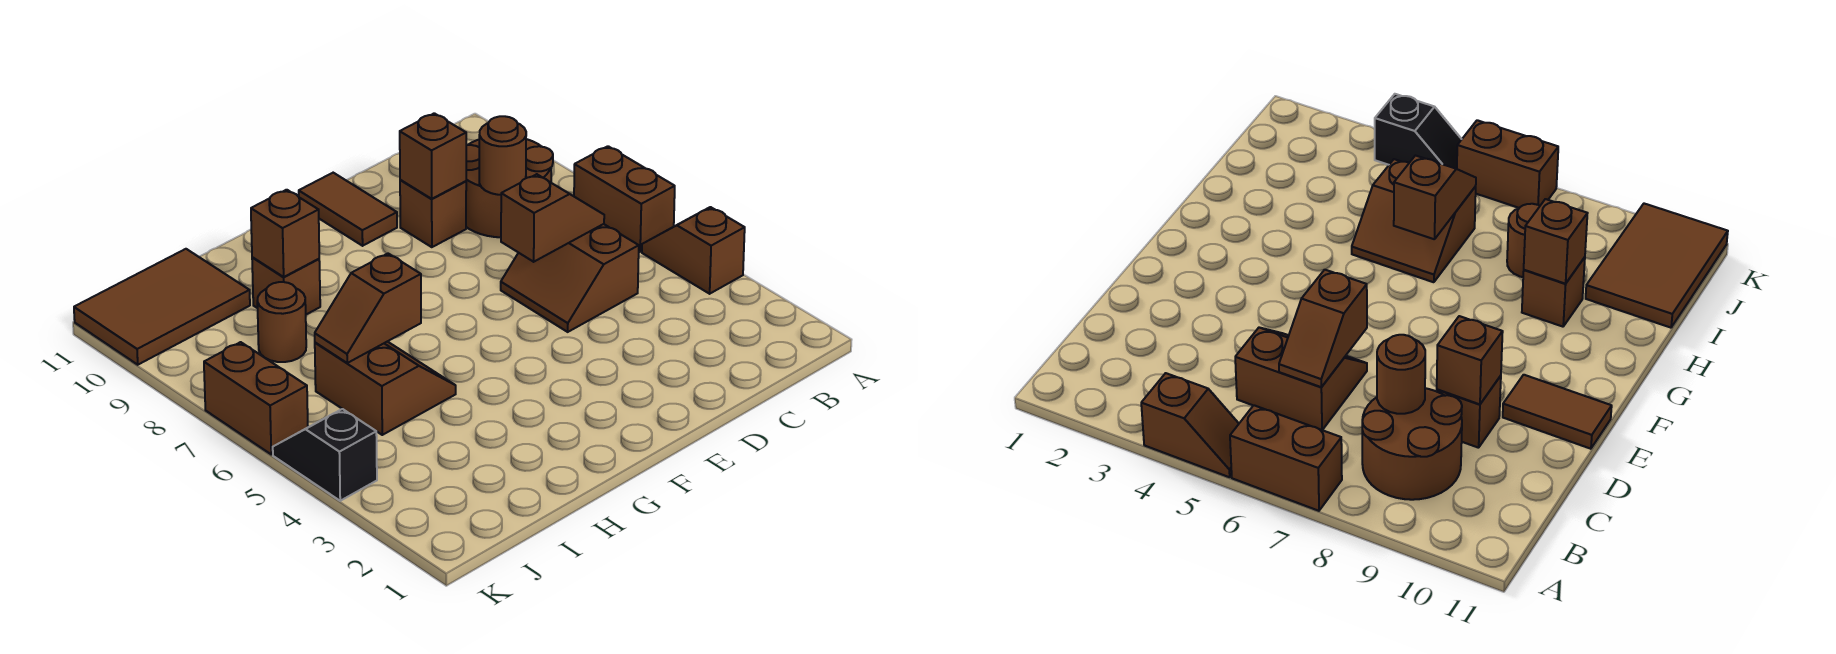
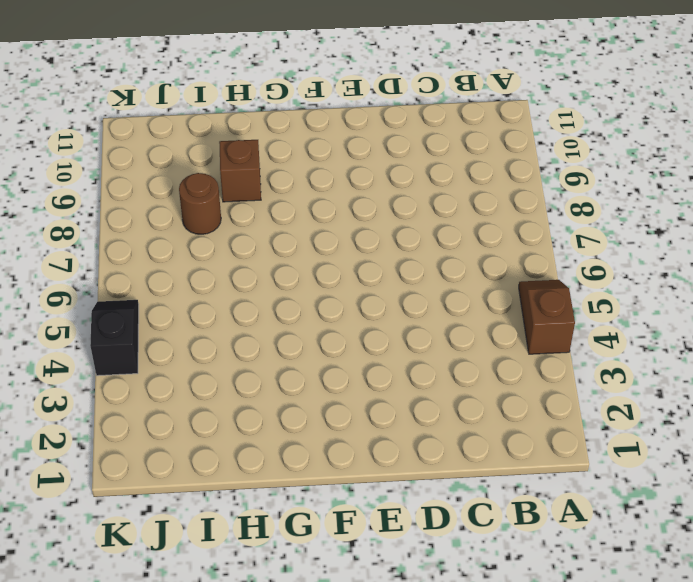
none -> brown brick A6:A7 level 1
none -> brown round brick B8:C9 level 1
none -> brown slope C5:D6 level 1 top C

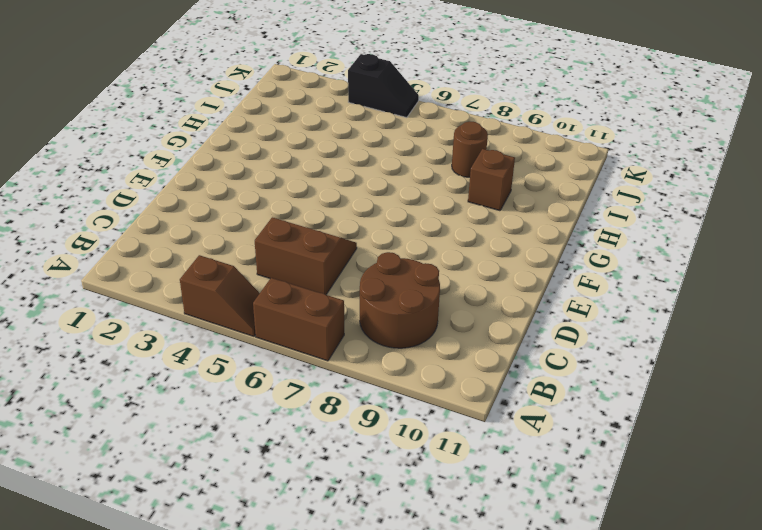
none -> brown brick D9 level 1
none -> brown tile E10:E11 level 1
none -> brown slope H5:I6 level 1 top I

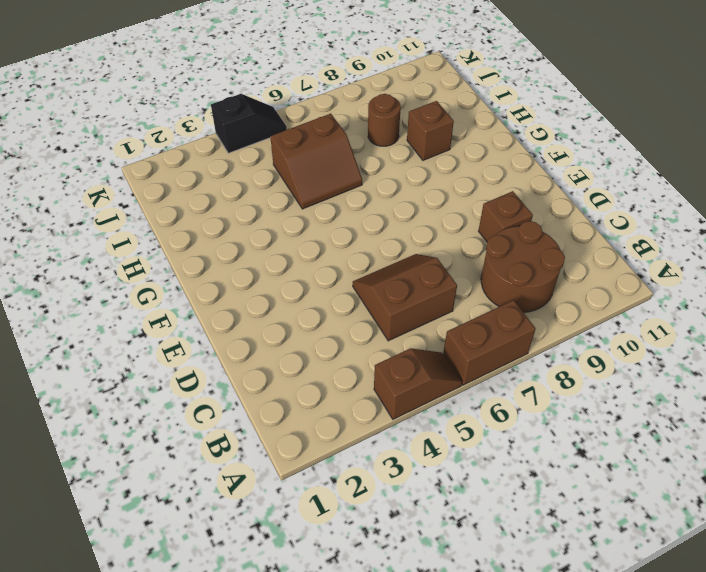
none -> brown tile E10:E11 level 1
none -> brown tile I10:K11 level 1
none -> brown brick K6:K7 level 1

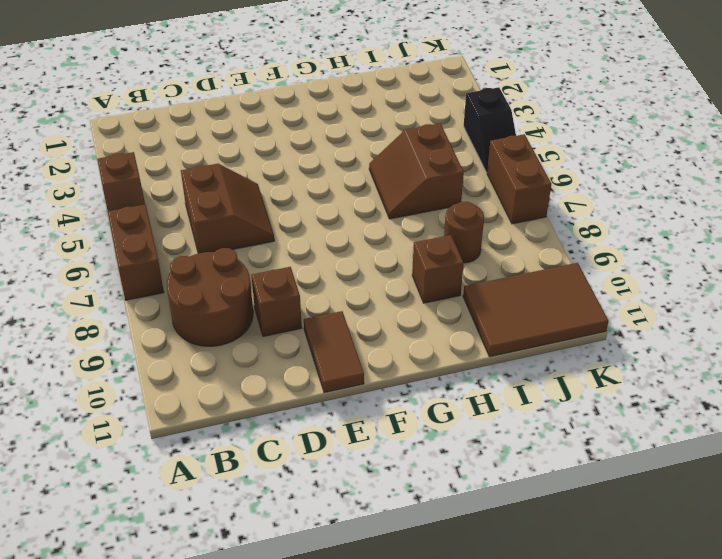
none -> brown slope C6:D6 level 2 top D
none -> brown round brick C8 level 2
none -> brown brick D9 level 2

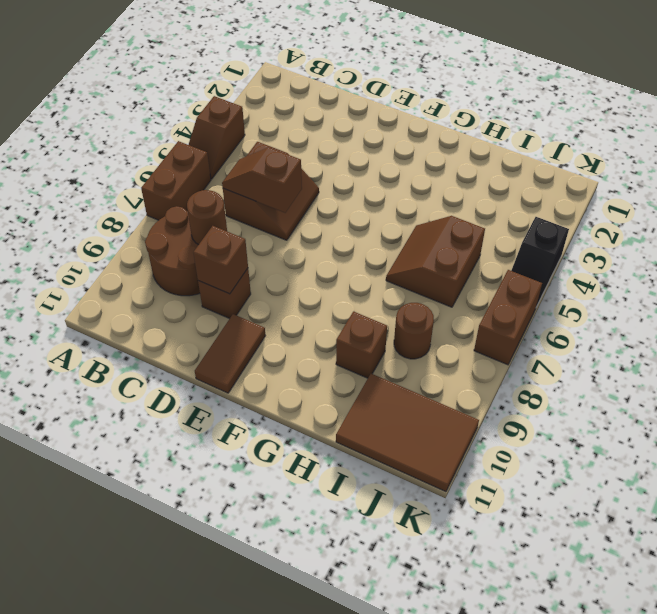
none -> brown slope H6:I6 level 2 top H
none -> brown brick H9 level 2

